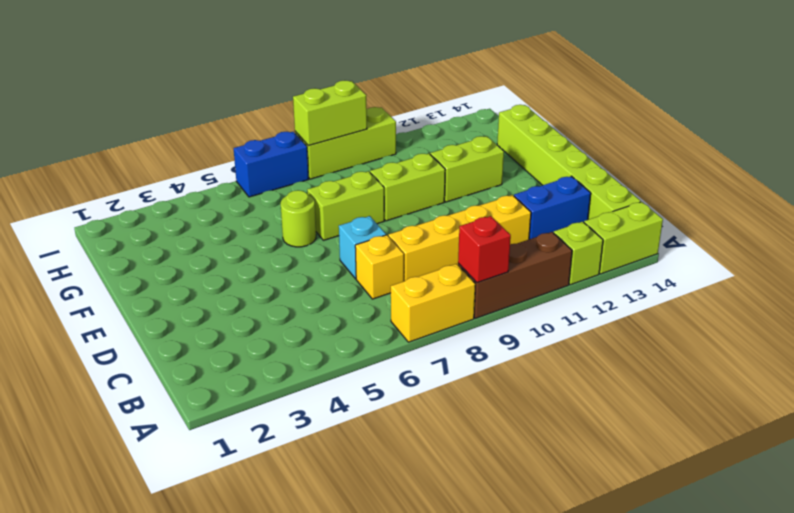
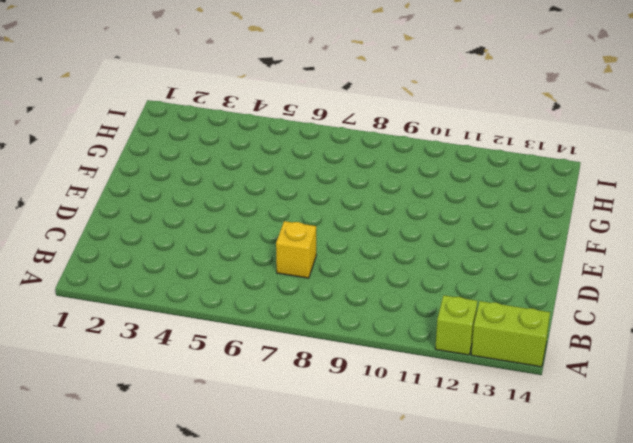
none -> yellow brick A7:A8 level 1
none -> brown brick A9:A11 level 1
none -> lime brick B14:G14 level 1

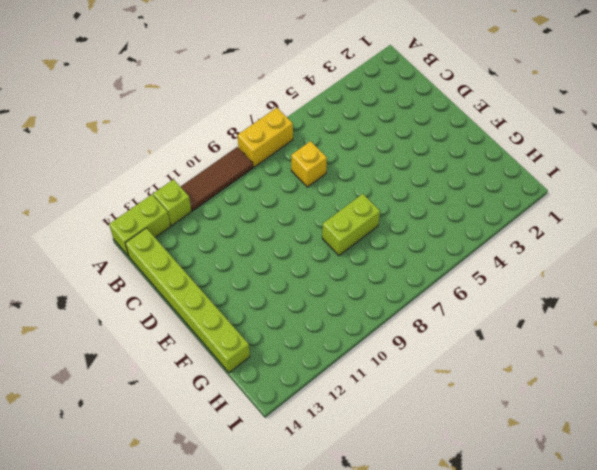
brown tile A9:A11 level 1 -> brown brick A9:A11 level 1
none -> yellow brick C8:C11 level 1
none -> blue brick C12:C13 level 1
none -> cyan brick D7 level 1

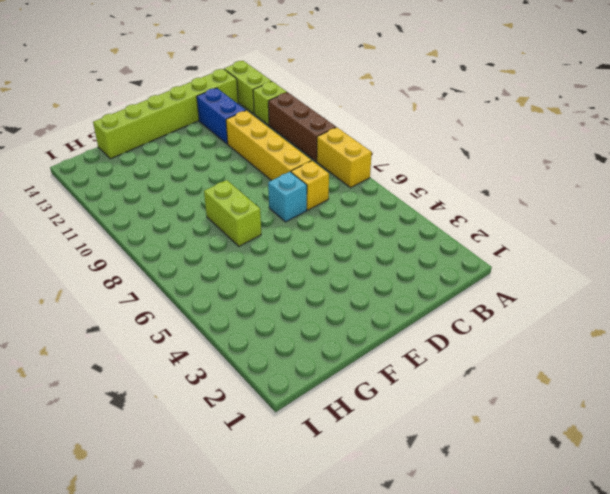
none -> lime round brick F6 level 1
none -> lime brick F9:F10 level 1
none -> lime brick F11:F12 level 1

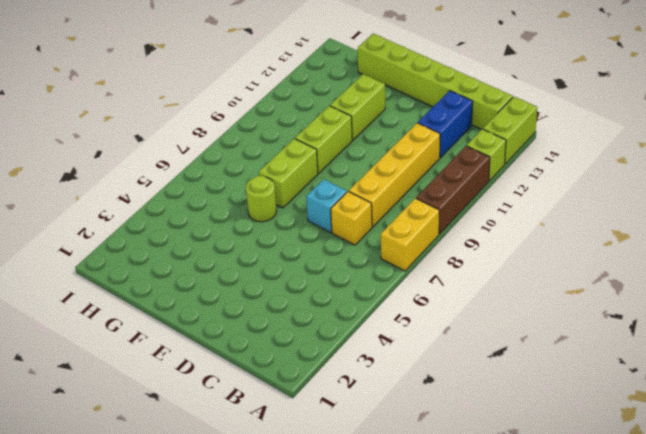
none -> blue brick I6:I7 level 1
none -> lime brick I8:I10 level 1
none -> red brick A9 level 2

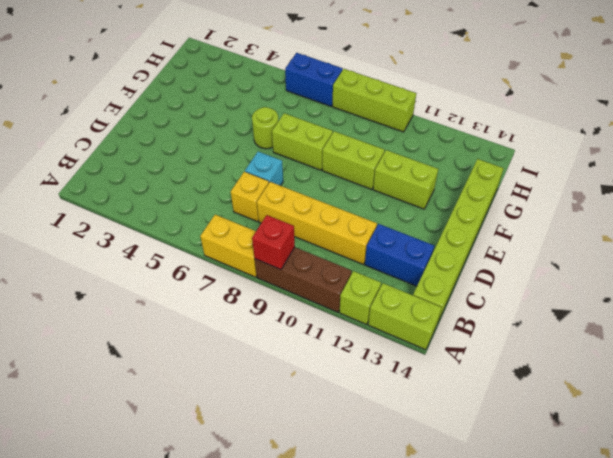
none -> lime brick I8:I9 level 2

